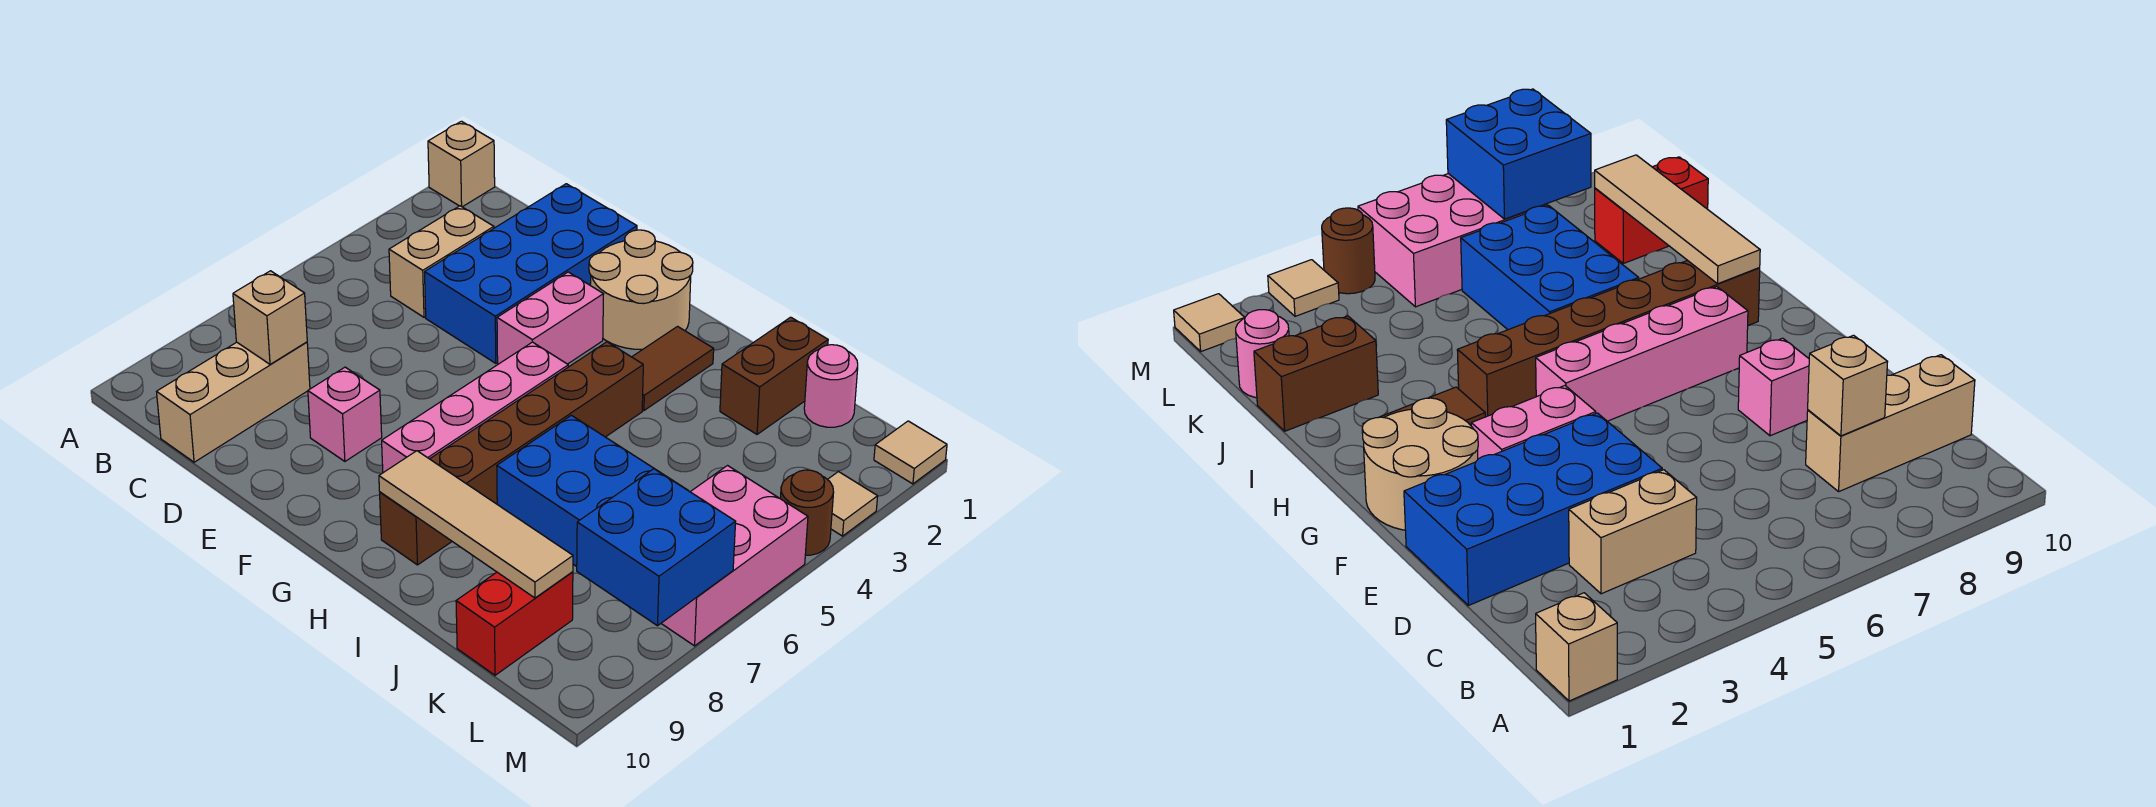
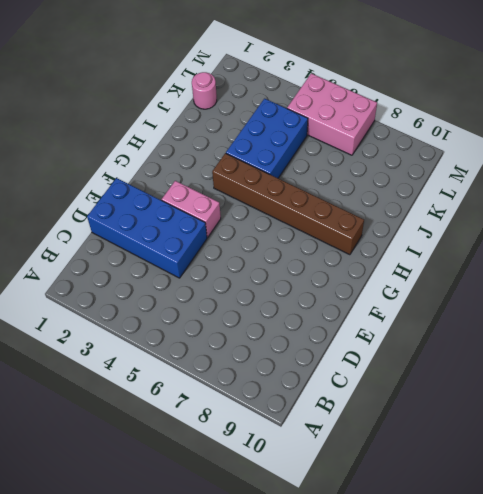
blue brick I4:K5 level 1 -> blue brick I6:K7 level 1
none -> tan brick A1 level 1
none -> tan brick C3:C4 level 1
none -> tan brick C8:C10 level 1

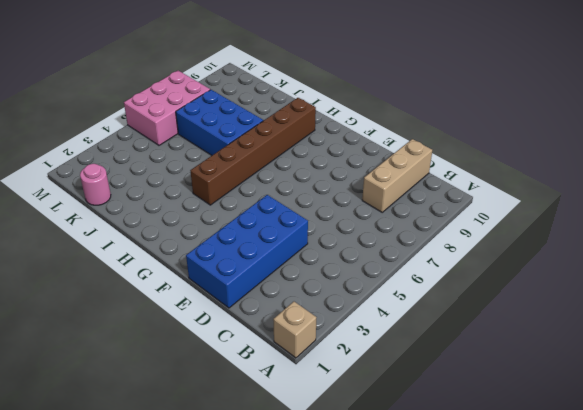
none -> tan brick C3:C4 level 1
none -> pink brick E8 level 1
none -> tan round brick F1:G2 level 1

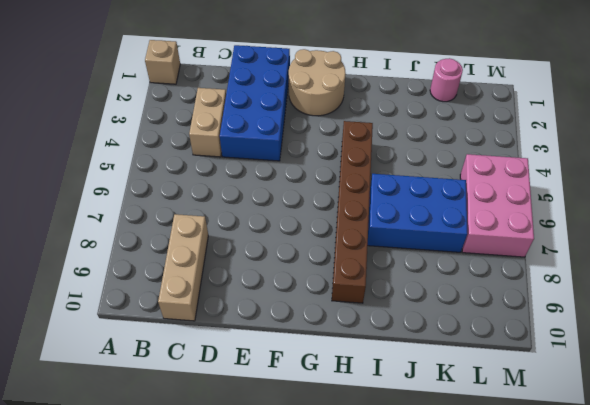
none -> pink brick E8 level 1
none -> pink brick F3:F4 level 1
none -> pink brick G5:G8 level 1

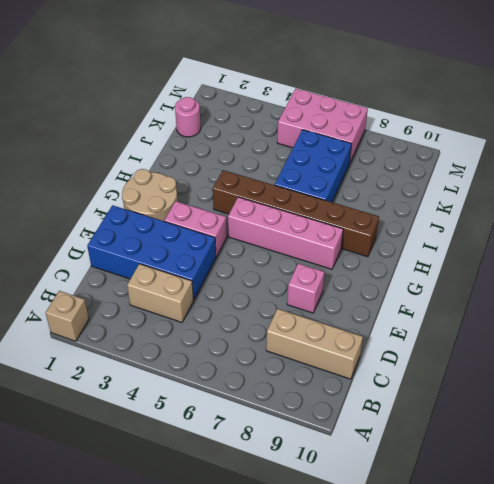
none -> brown tile H2:H3 level 1
none -> brown brick J1:J2 level 1
none -> red brick K9:K10 level 1

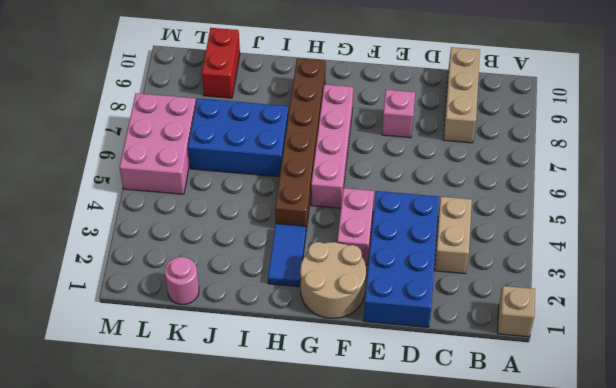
blue tile H2:H3 level 1 -> brown tile H2:H3 level 1
none -> brown brick J1:J2 level 1
none -> tan tile M1 level 1
none -> tan tile M3 level 1

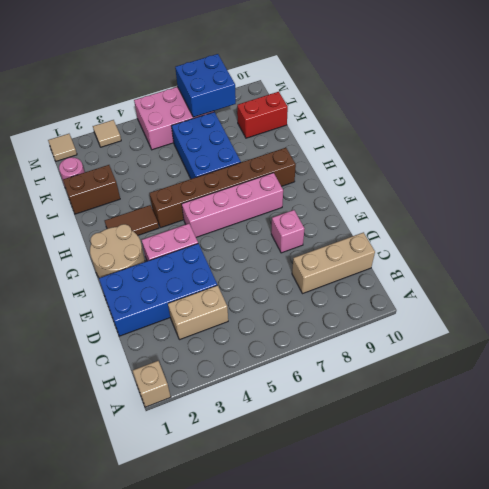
none -> brown round brick M4 level 1
none -> tan brick C8 level 2
none -> tan tile H9:K9 level 2

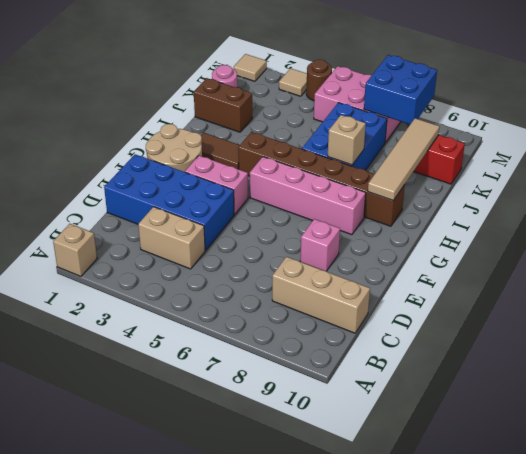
tan brick I7 level 2 -> tan brick C8 level 2

